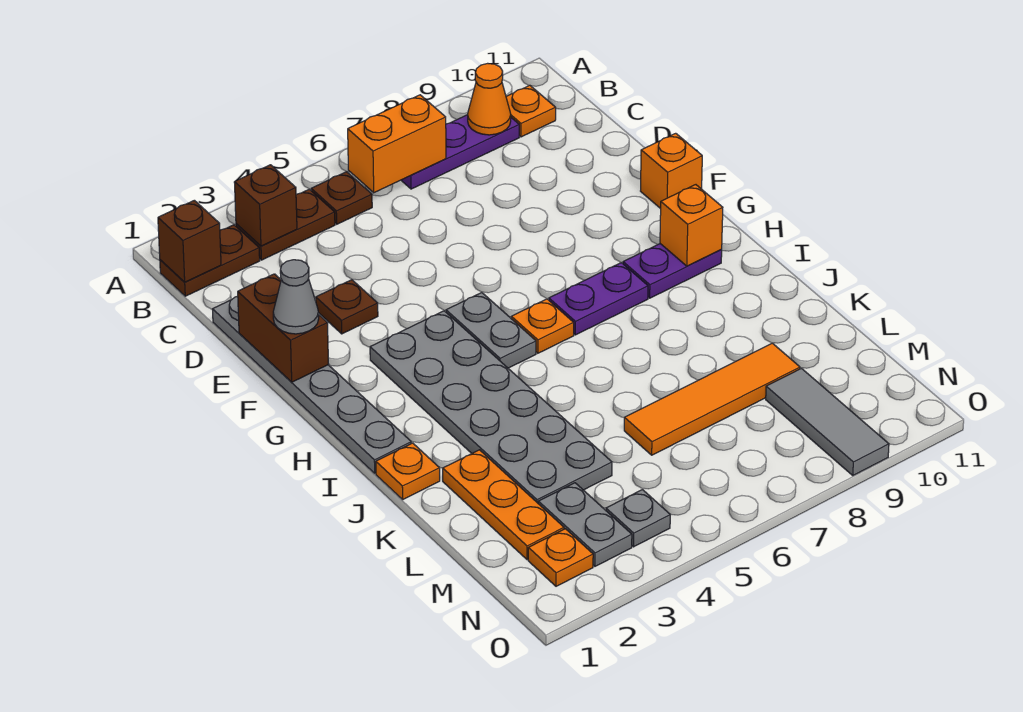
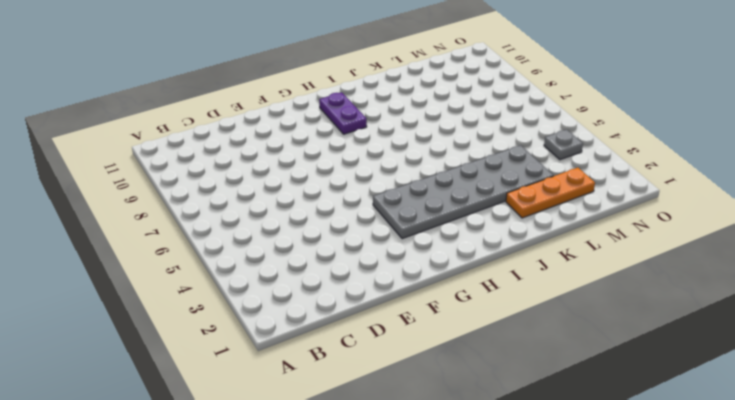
none -> brown plate B1:B2 level 1
none -> brown plate B3:B4 level 1
none -> brown plate B5 level 1

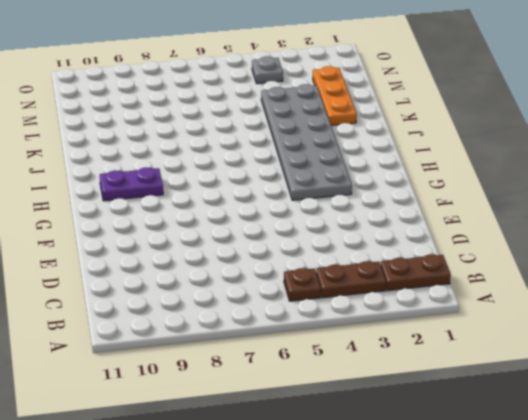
none -> purple plate B7:B9 level 1
none -> orange plate B10 level 1
none -> grey plate D1:I1 level 1

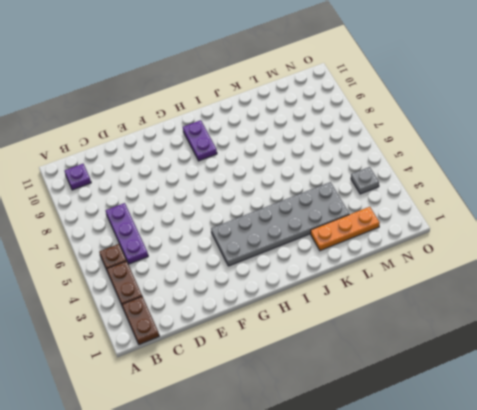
purple plate B10 level 1 -> orange plate B10 level 1
purple plate C5:C7 level 1 -> purple plate B7:B9 level 1
none -> grey plate D1:I1 level 1
none -> brown plate E3 level 1
none -> orange brick F11 level 1

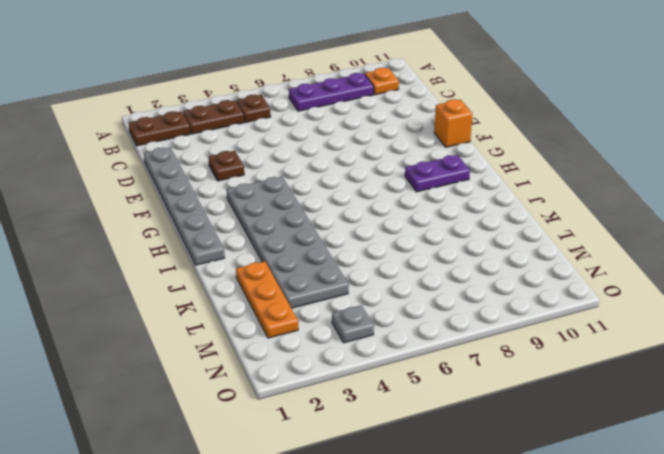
none -> grey plate G5:H5 level 1
none -> orange plate H6 level 1
none -> purple plate H7:H8 level 1

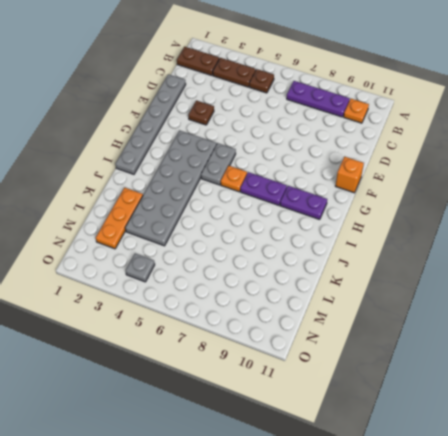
none -> orange plate J1 level 1
none -> orange tile L6:L9 level 1
none -> grey plate M3:N3 level 1

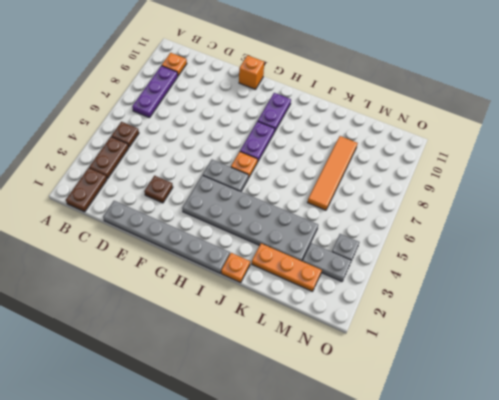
none -> grey tile M9:O9 level 1
none -> orange plate N2 level 1
none -> brown brick B1 level 2

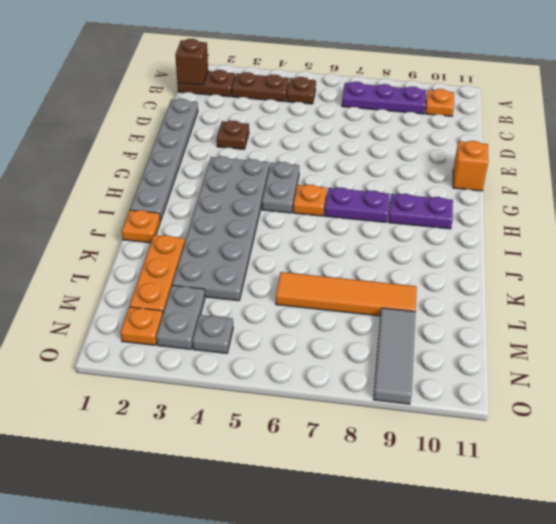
none -> brown brick B3 level 2
none -> orange brick B6:B7 level 2
none -> orange cone B9 level 2

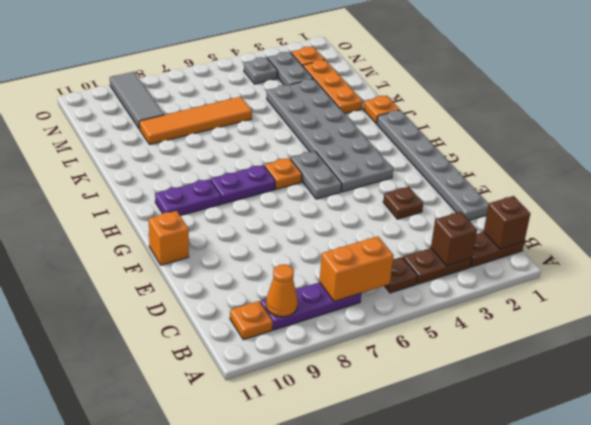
none -> brown brick E1:F1 level 2
none -> orange brick H10 level 2
none -> grey cone F1 level 3

